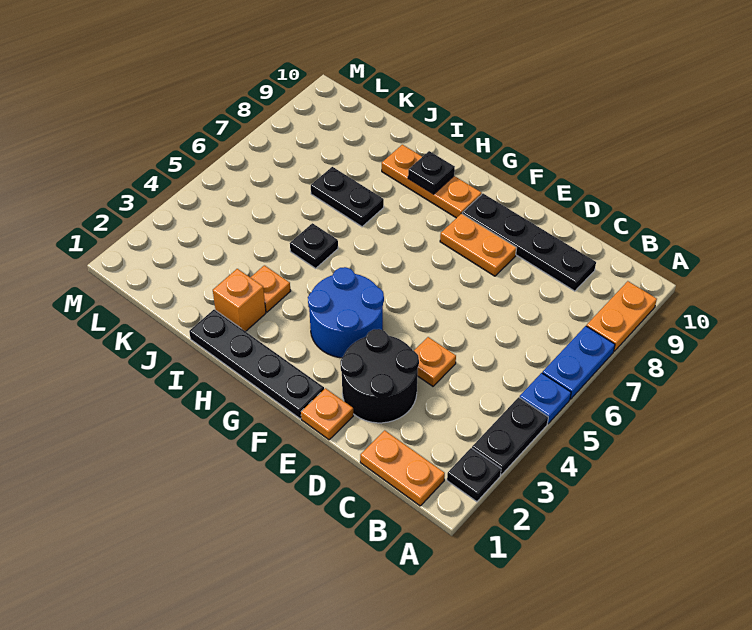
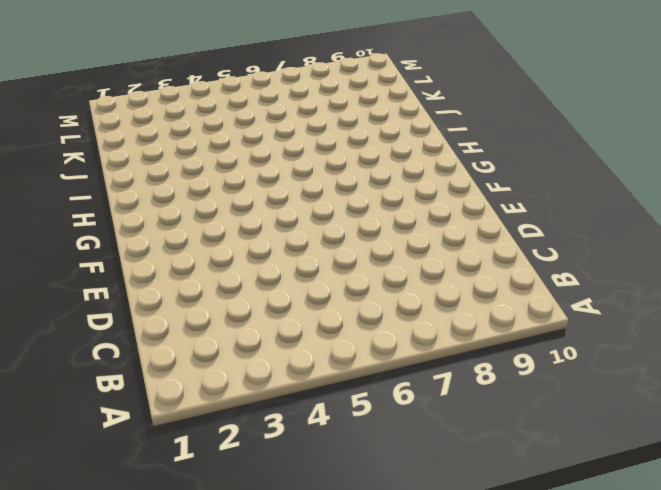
none -> black plate A2 level 1
none -> black plate A3:A4 level 1
none -> blue plate A5 level 1

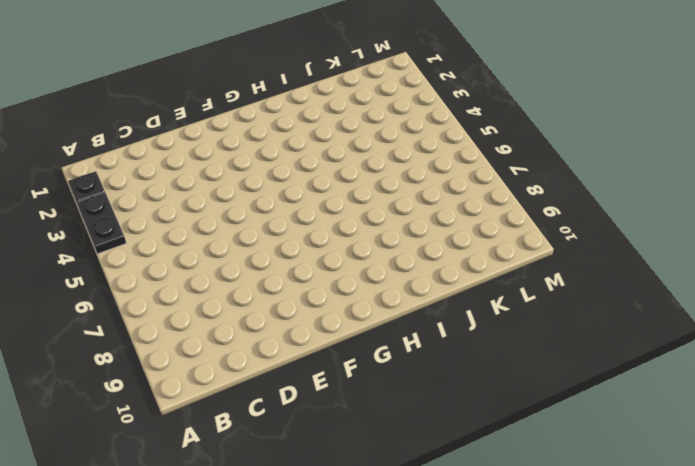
none -> blue plate A5 level 1
none -> blue plate A6:A7 level 1
none -> orange plate A8:A9 level 1

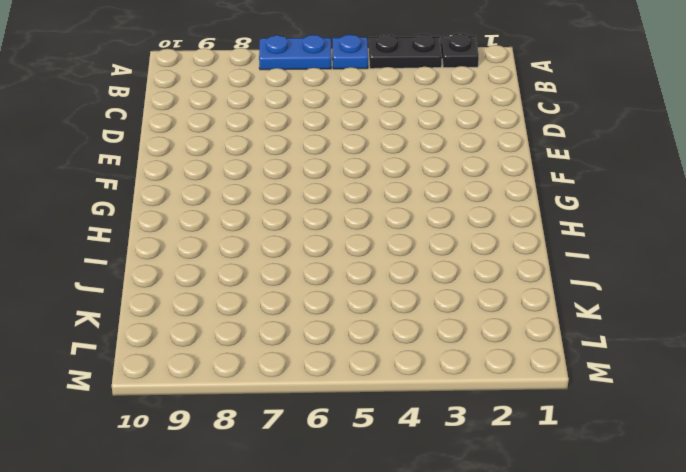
none -> orange plate A8:A9 level 1
none -> orange plate B1:C1 level 1
none -> black plate C9:F9 level 1

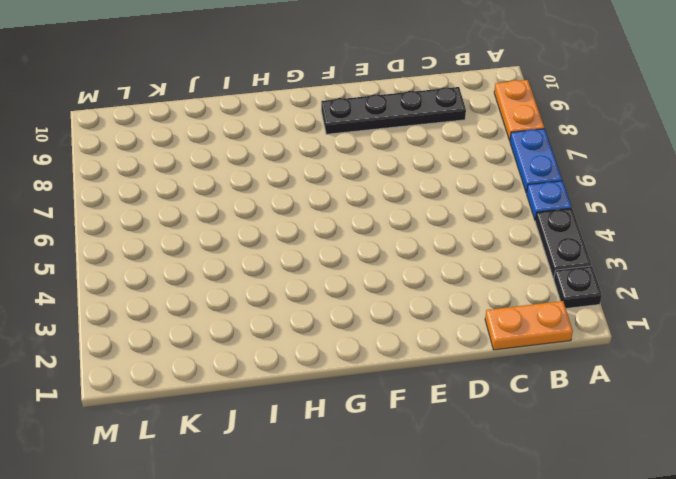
none -> black round brick D2:E3 level 1
none -> orange plate D4 level 1
none -> orange plate E1 level 1

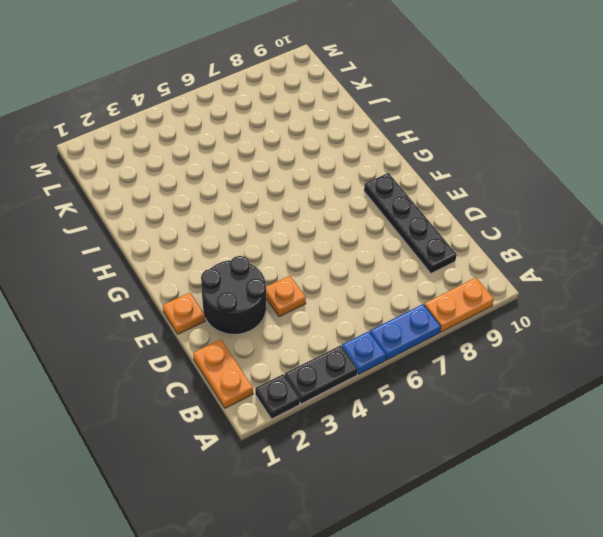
none -> orange plate E8:F8 level 1
none -> black plate F1:I1 level 1
none -> blue round brick F3:G4 level 1

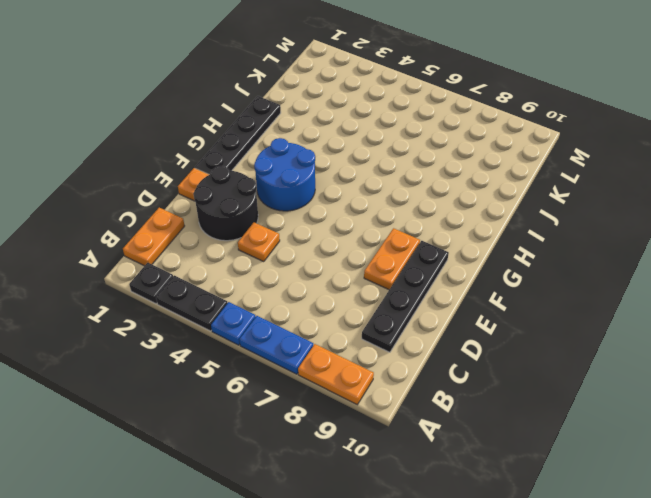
none -> orange plate G9:I9 level 1
none -> orange brick I2 level 1
none -> orange plate I3 level 1

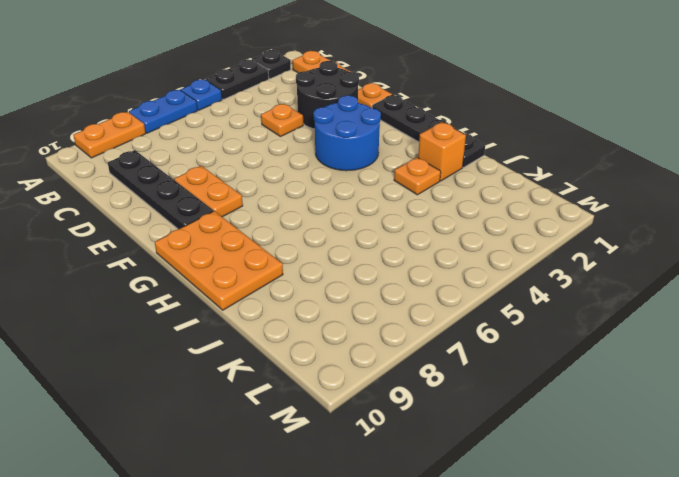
orange plate G9:I10 level 1 -> orange plate G9:I9 level 1
none -> black plate I5 level 1
none -> black plate I7:J7 level 1
none -> black plate H9 level 2

